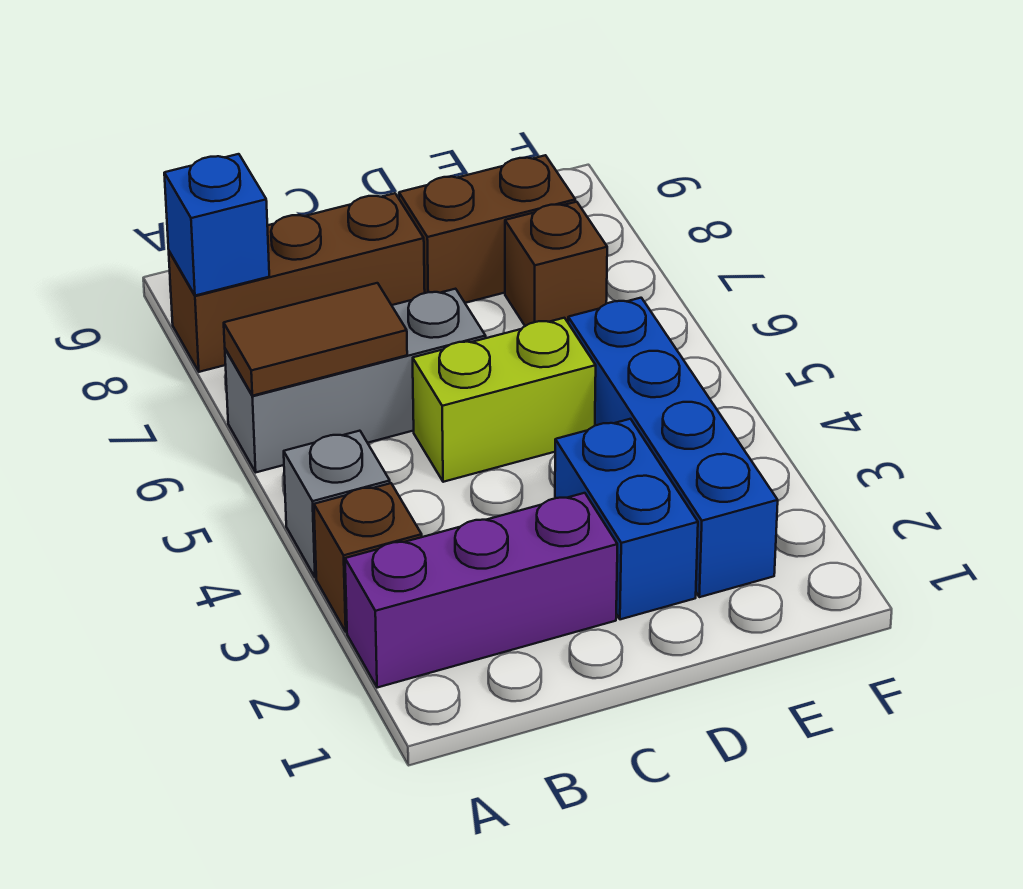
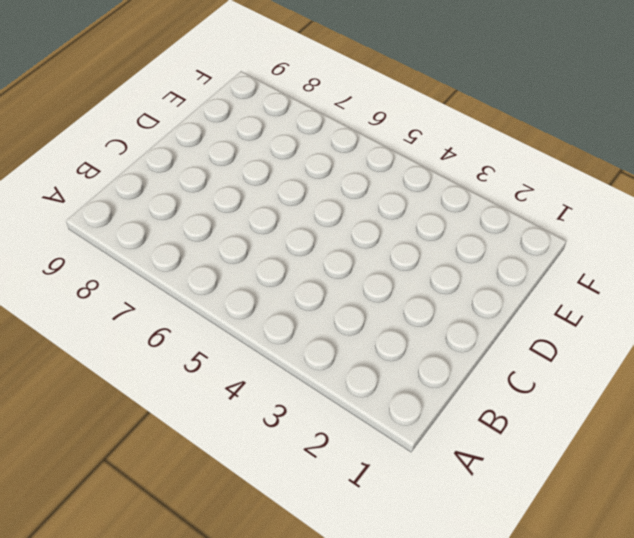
none -> purple brick A2:C2 level 1
none -> brown brick A3 level 1
none -> grey brick A4 level 1

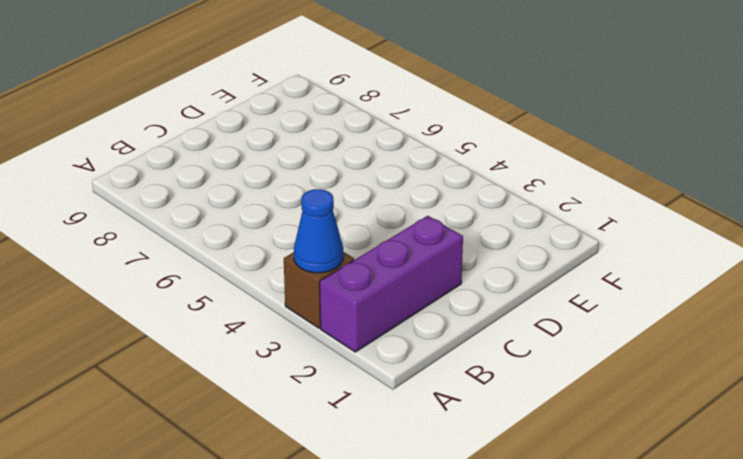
blue cone A3 level 2 -> none
none -> grey brick A4 level 1
none -> grey brick A6:C6 level 1
none -> brown brick A8:C8 level 1

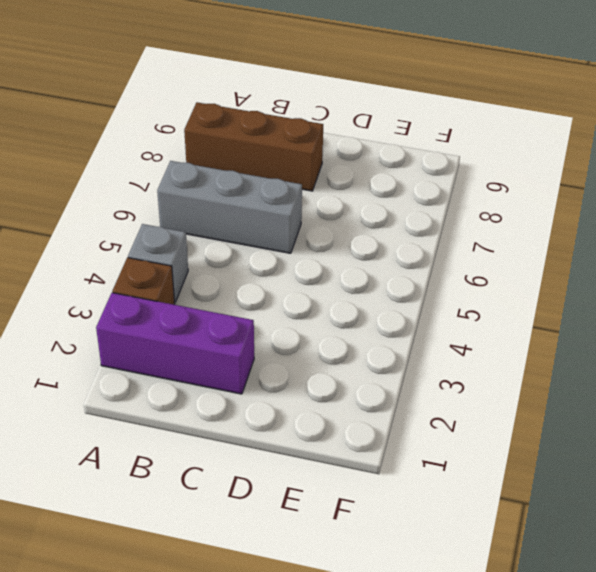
none -> lime brick C5:D5 level 1
none -> blue brick D2:D3 level 1
none -> brown brick D8:E8 level 1

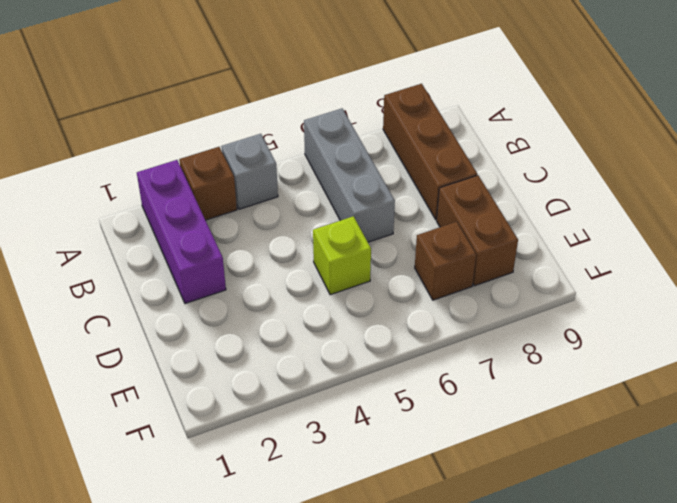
lime brick D5 level 1 -> lime brick C5:D5 level 1
none -> blue brick D2:D3 level 1
none -> blue brick E2:E5 level 1
none -> brown tile A6:B6 level 2

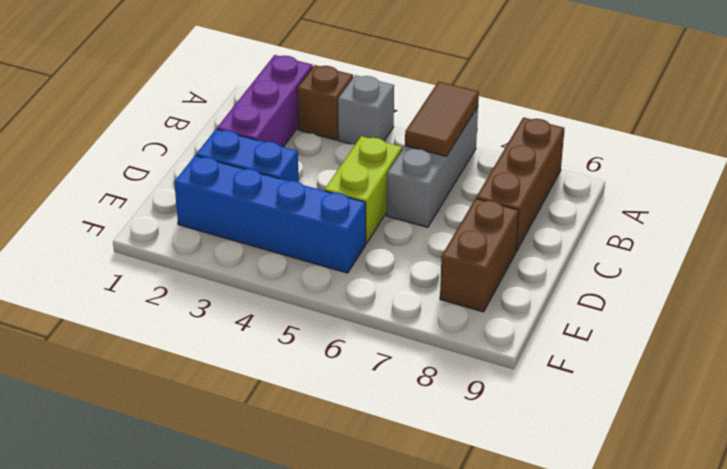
none -> brown brick E7 level 1
none -> blue brick A8 level 2

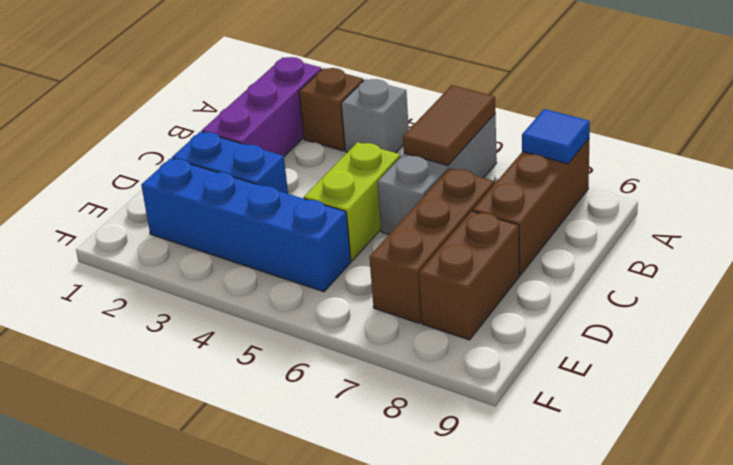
blue tile A8 level 2 -> blue brick A8 level 2
brown brick C7:E7 level 1 -> brown brick E7 level 1

